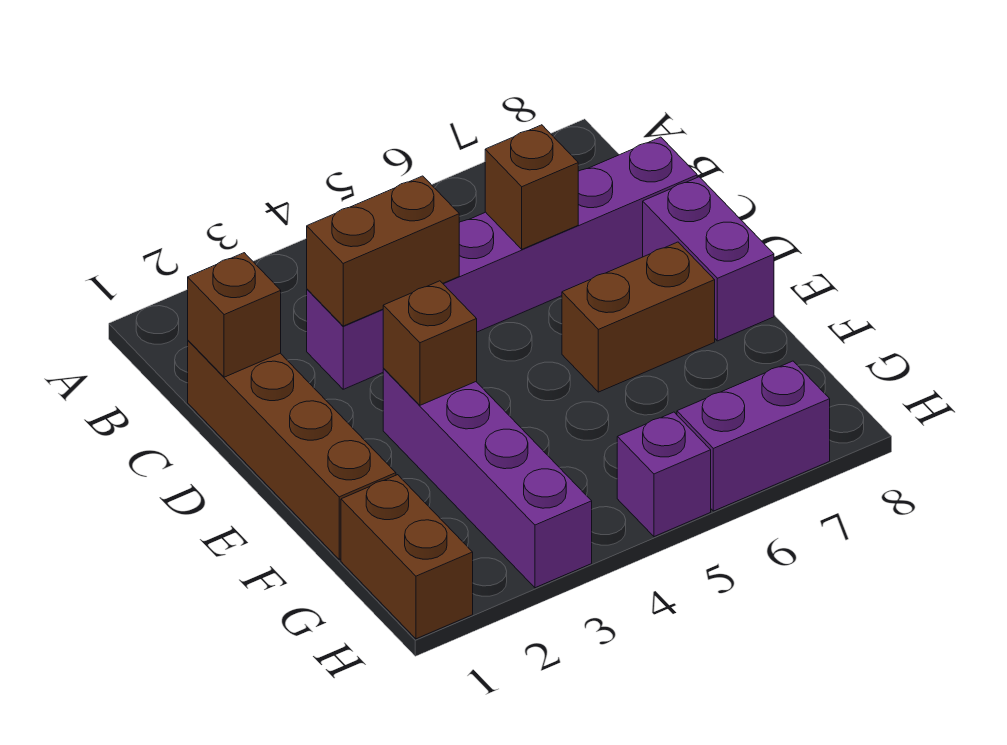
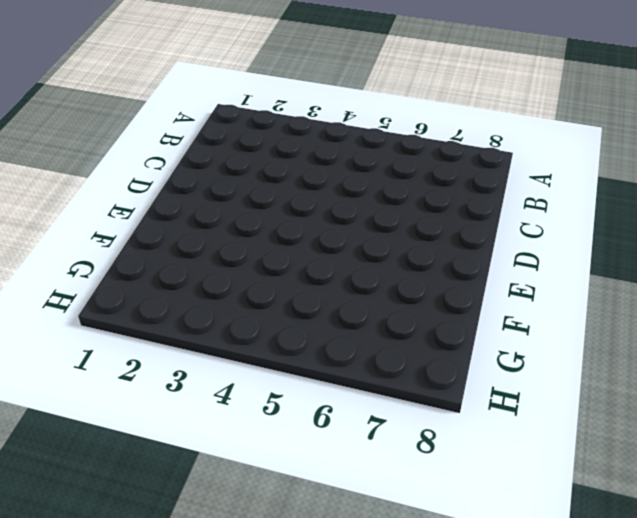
none -> brown brick C1:F1 level 1
none -> purple brick C3:C8 level 1
none -> purple brick D8:E8 level 1

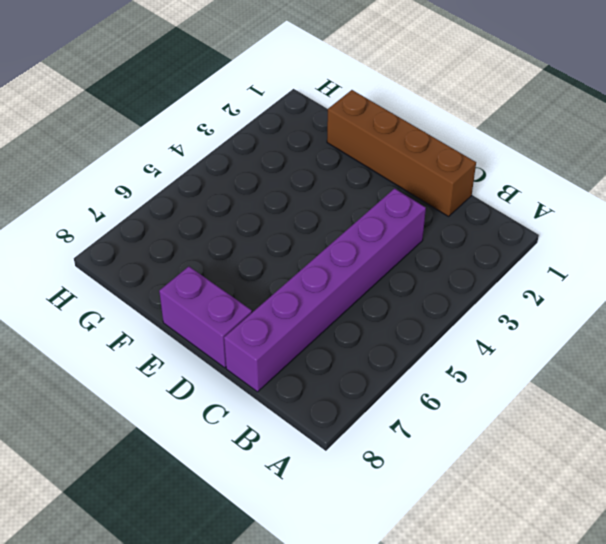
none -> purple brick E3:H3 level 1
none -> brown brick E6:E7 level 1
none -> brown brick G1:H1 level 1

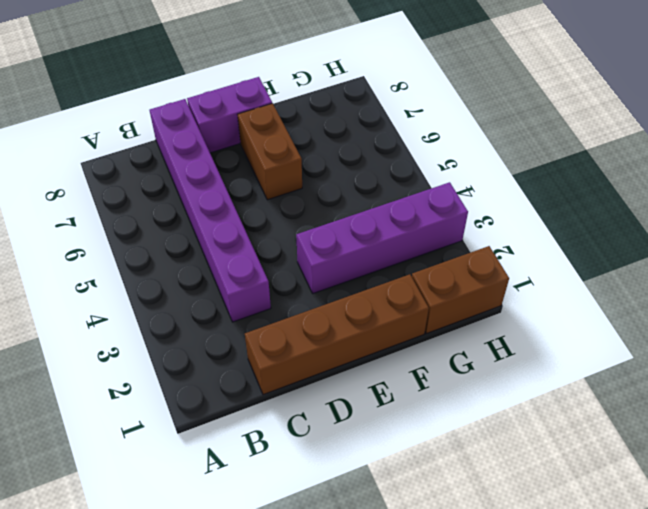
none -> purple brick H5 level 1
none -> purple brick H6:H7 level 1
none -> brown brick C1 level 2

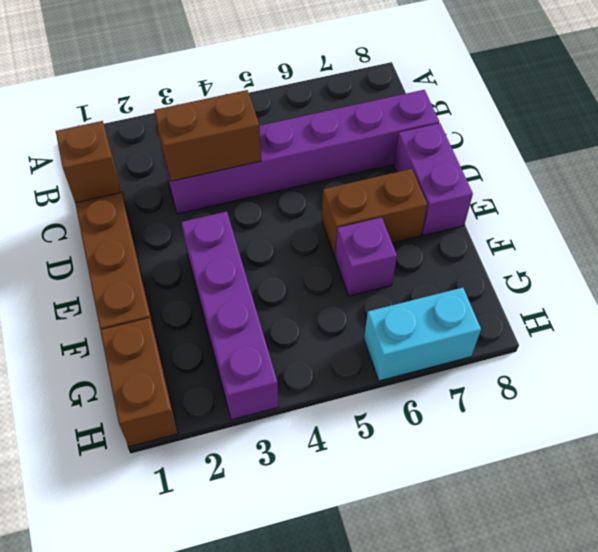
purple brick F6 level 1 -> purple brick H5 level 1
cyan brick H6:H7 level 1 -> purple brick H6:H7 level 1
none -> brown brick C6 level 2
none -> brown brick E3 level 2

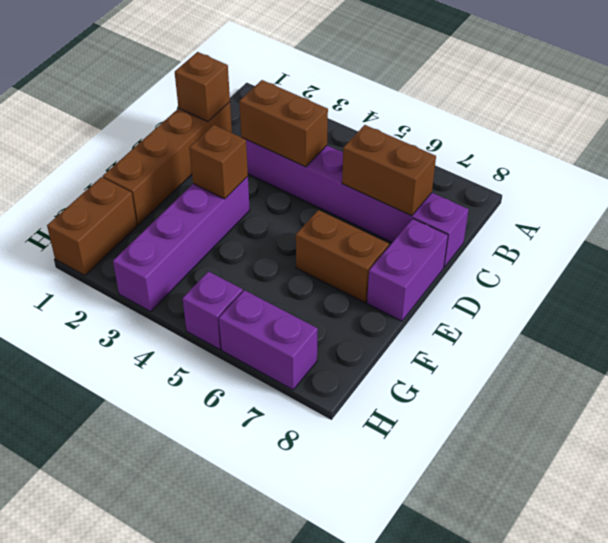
brown brick C6:C7 level 2 -> brown brick C6 level 2

